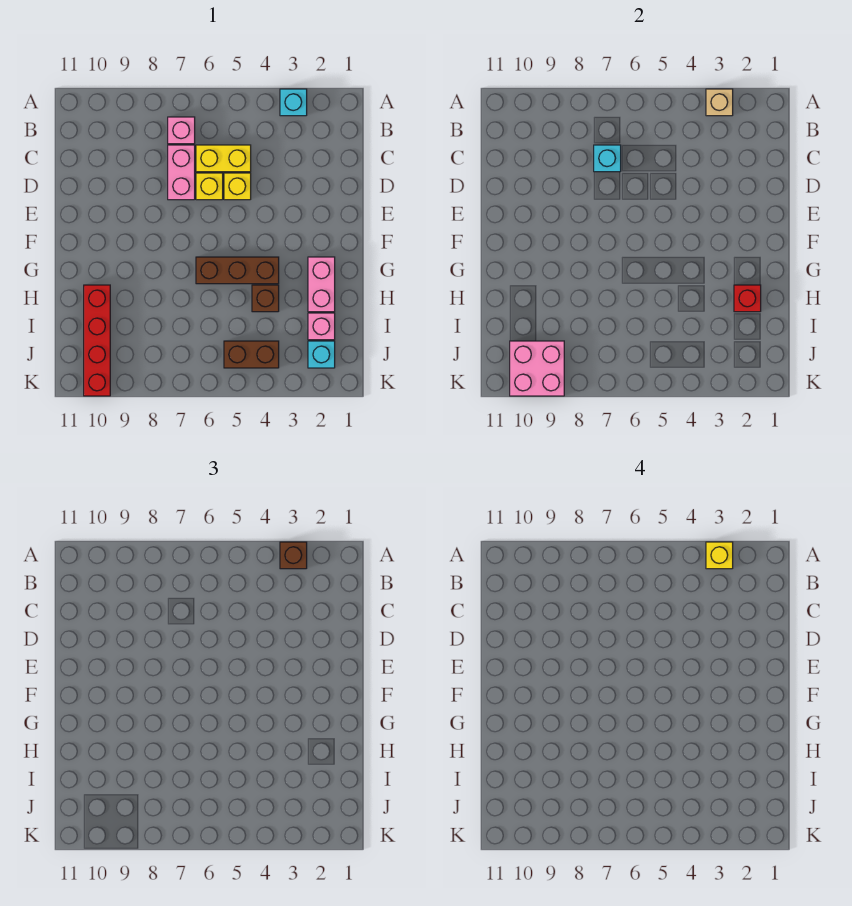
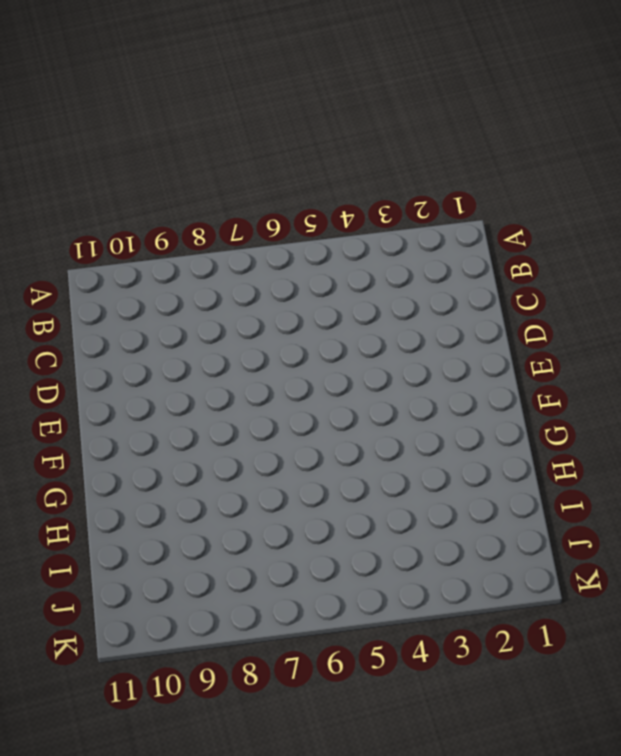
none -> cyan brick A3 level 1
none -> pink brick B7 level 1
none -> yellow brick C5:C6 level 1

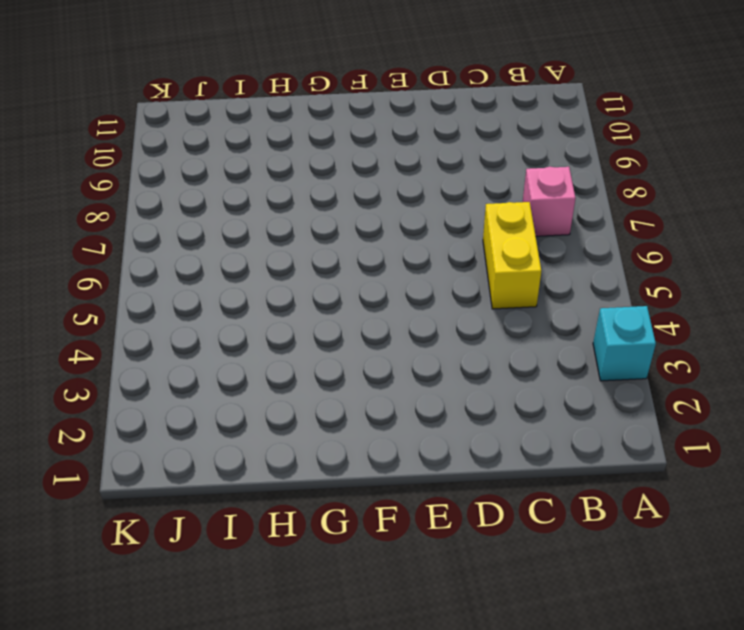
none -> pink brick C7:D7 level 1
none -> yellow brick D5 level 1
none -> yellow brick D6 level 1

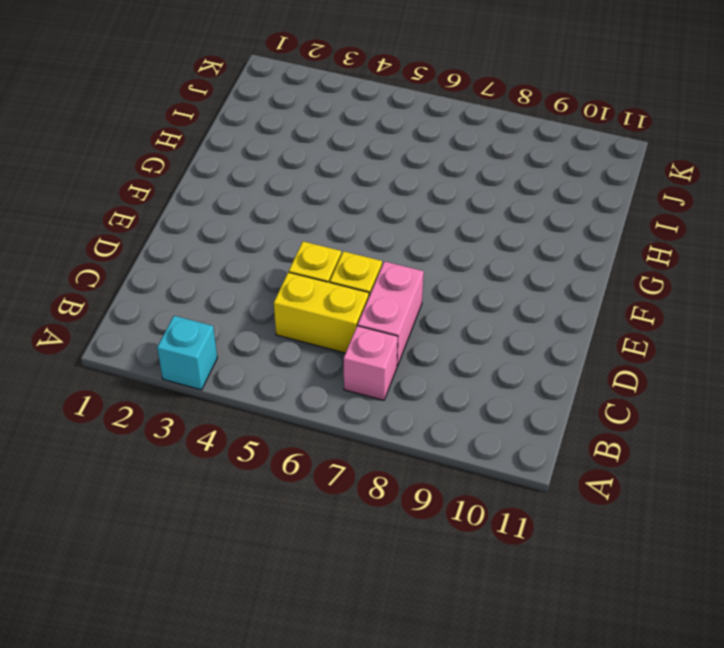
none -> pink brick G2:H2 level 1
none -> brown brick G4:G6 level 1
none -> brown brick H4 level 1

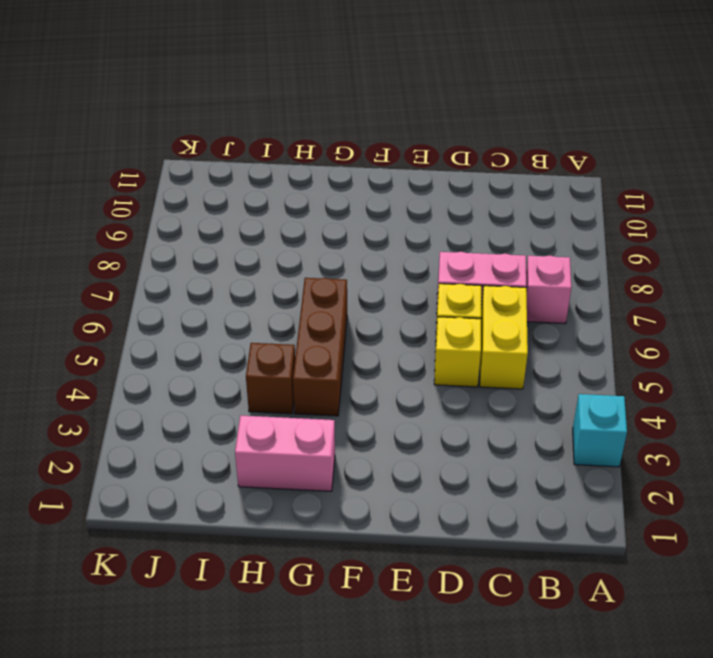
none -> red brick H10:K10 level 1
none -> pink brick I2 level 1
none -> cyan brick J2 level 1

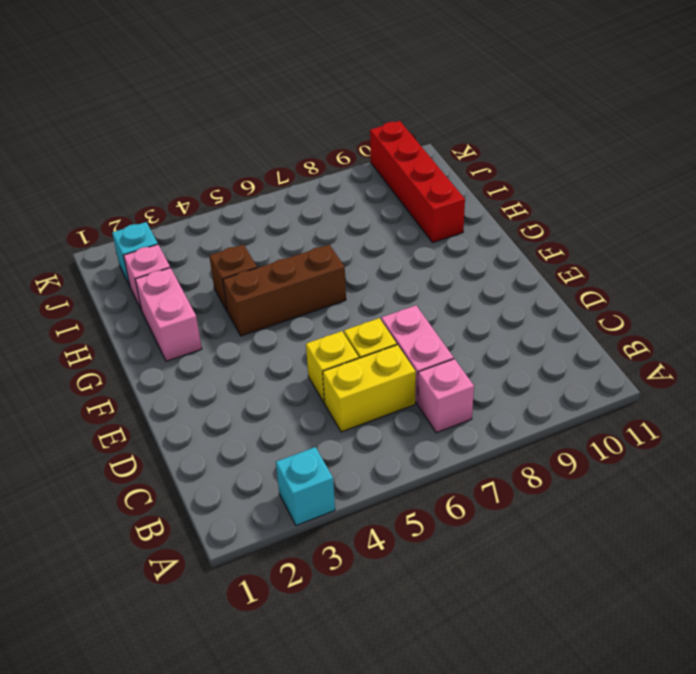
none -> brown brick J4:J5 level 1
none -> tan brick A3 level 2
none -> cyan brick C7 level 2

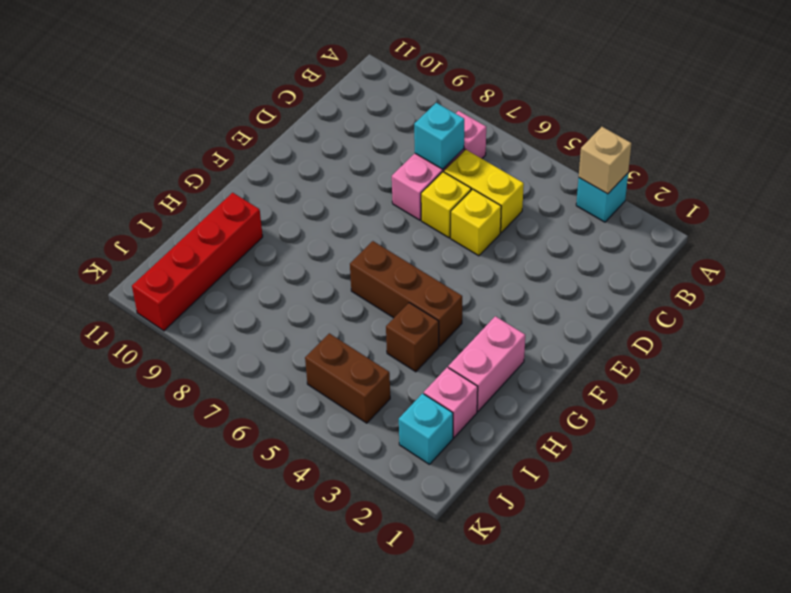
none -> red brick H2 level 2
none -> pink brick J9:K10 level 2
none -> brown brick A3 level 3

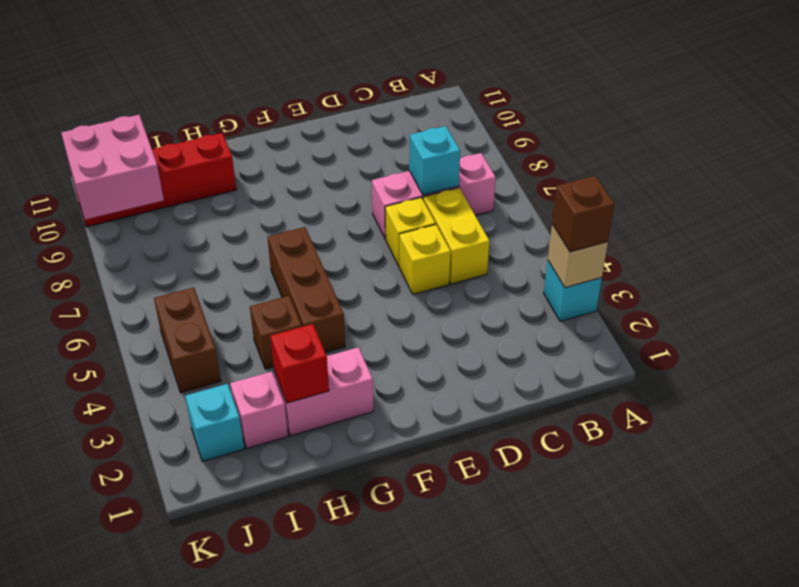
none -> yellow brick A3 level 4

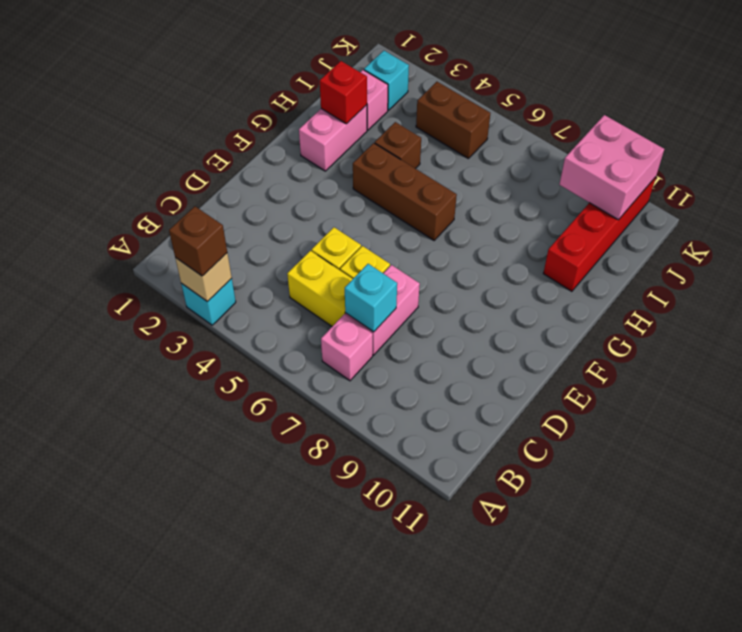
none -> yellow brick A3 level 4

